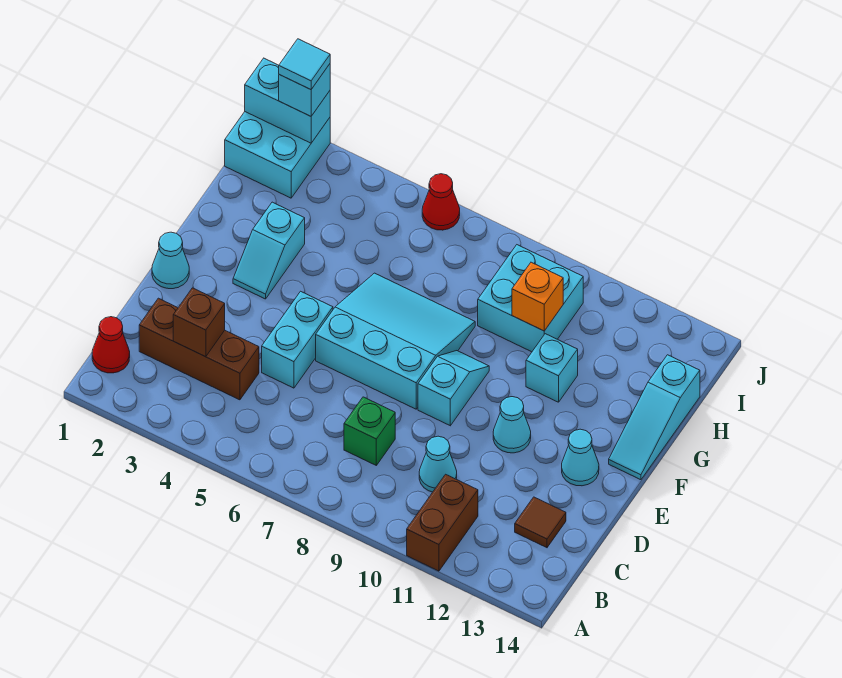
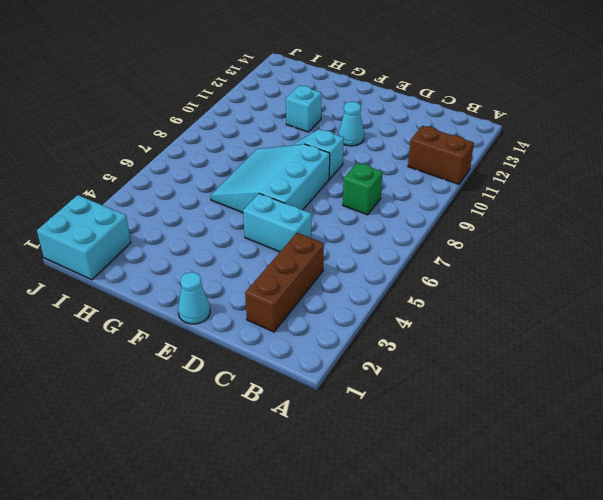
none -> red cone B1 level 1
none -> cyan cone C10 level 1
none -> brown tile C13 level 1

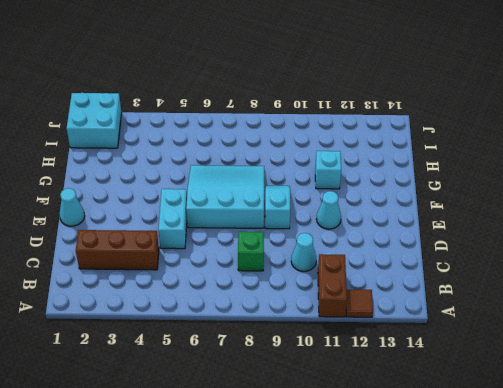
brown tile A12 level 1 -> brown tile C13 level 1
none -> red cone B1 level 1
none -> cyan cone E13 level 1
none -> cyan slope F3:G3 level 1 top G

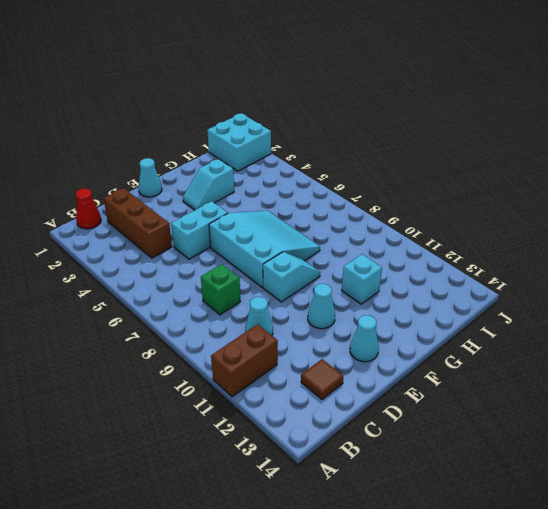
none -> cyan slope F14:H14 level 1 top H
none -> cyan brick H9:I10 level 1
none -> red cone J6 level 1

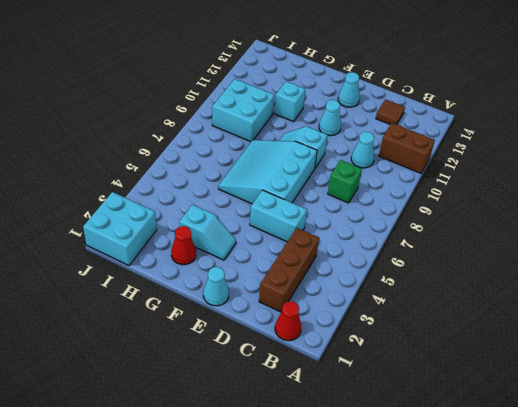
red cone G2 level 1 -> red cone J6 level 1
none -> cyan slope F14:H14 level 1 top H
none -> brown brick C3 level 2
none -> orange brick H10 level 2

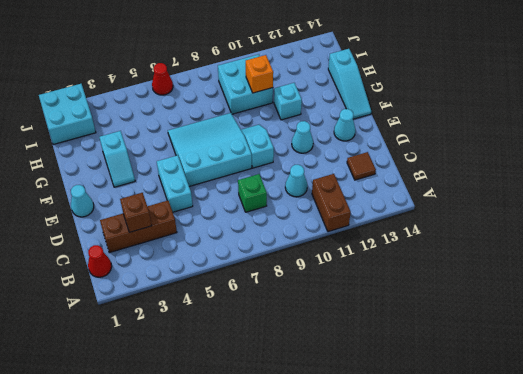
none -> cyan brick J1:J2 level 2
none -> cyan brick J2 level 3
none -> cyan tile J2 level 4

